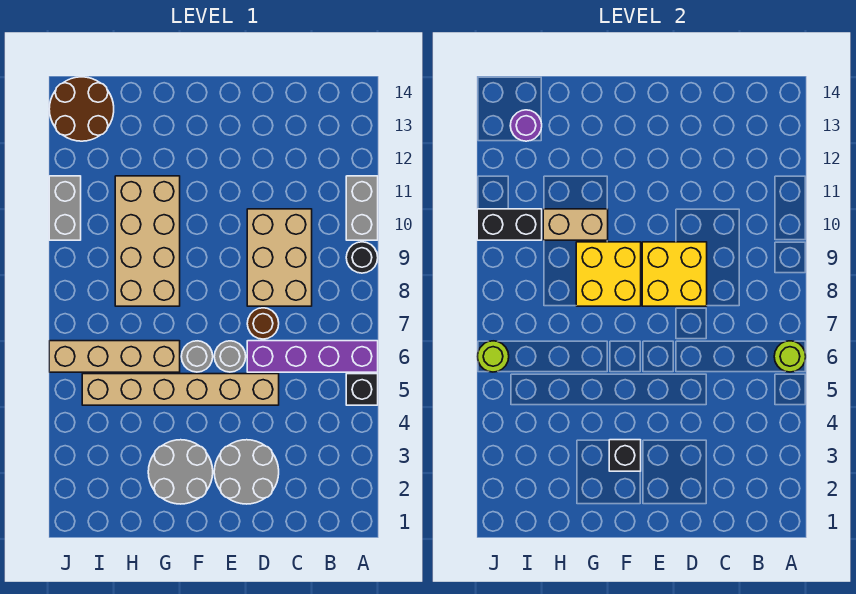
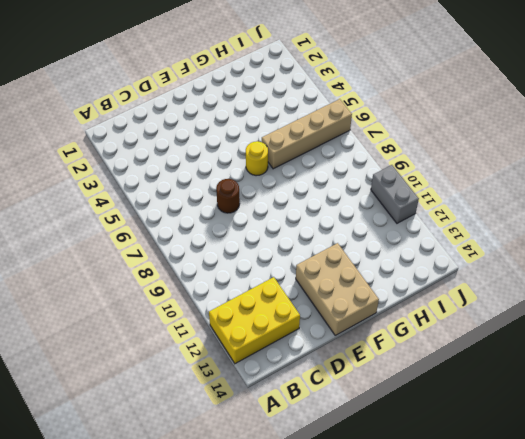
yellow brick A12:C13 level 1 -> none
tan brick E12:F14 level 1 -> tan brick C8:D10 level 1
yellow round brick F6 level 1 -> grey round brick F6 level 1
none -> black brick A5 level 1
none -> purple brick A6:D6 level 1
none -> black round brick A9 level 1

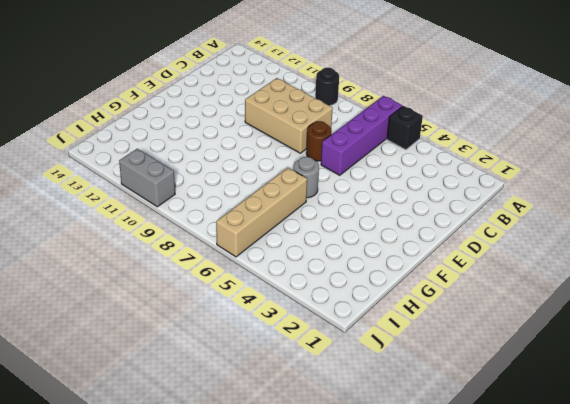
none -> grey brick A10:A11 level 1
none -> grey round brick D2:E3 level 1
none -> tan brick D5:I5 level 1

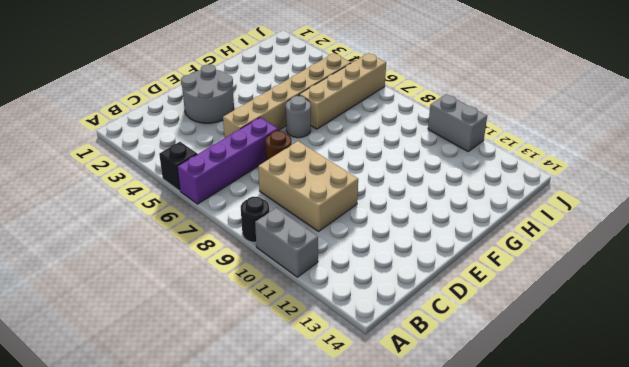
none -> grey round brick E6 level 1
none -> grey round brick F2:G3 level 1
none -> tan brick G8:H11 level 1

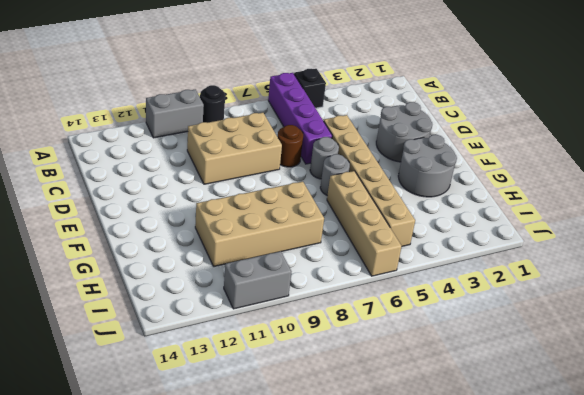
none -> brown round brick I13:J14 level 1
none -> lime round brick A6 level 2
none -> yellow brick D8:E9 level 2

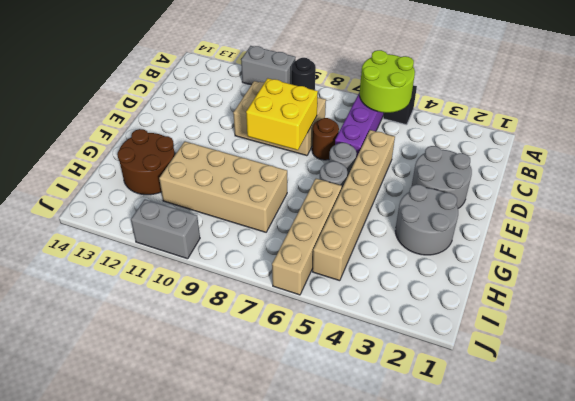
lime round brick A5:B6 level 2 -> lime round brick A6 level 2
brown round brick G12:H13 level 1 -> brown round brick I13:J14 level 1
none -> black brick F3 level 2
none -> yellow brick F8:G9 level 2
none -> tan brick G10:H10 level 2

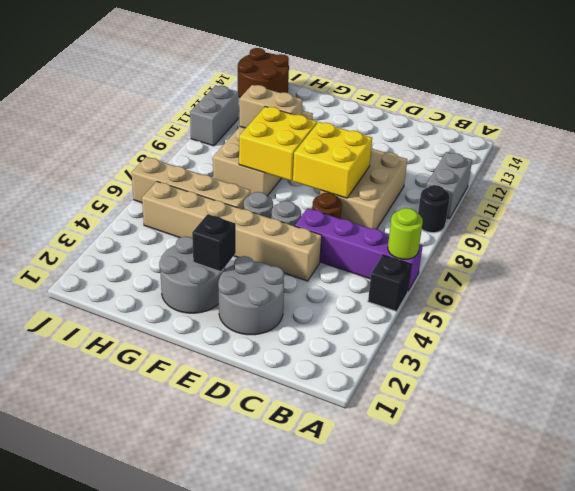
none -> black brick I10:J10 level 2
none -> purple round brick I13 level 2
none -> lime round brick J6 level 2

